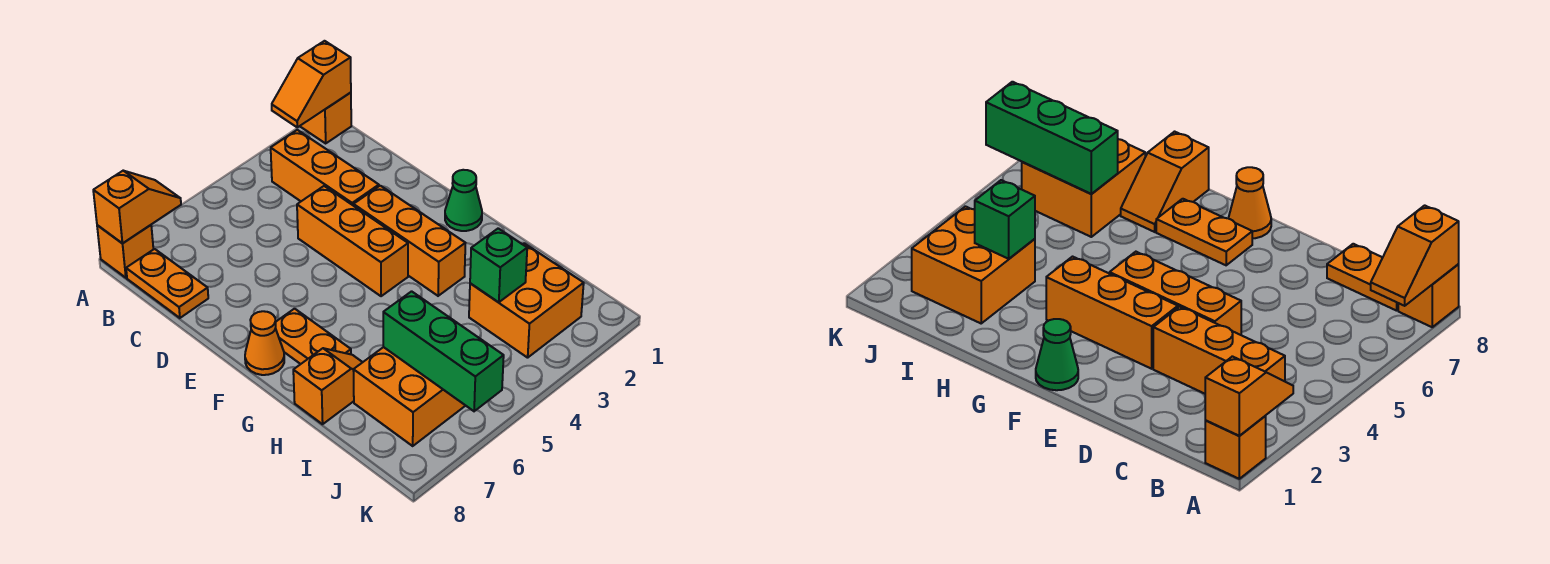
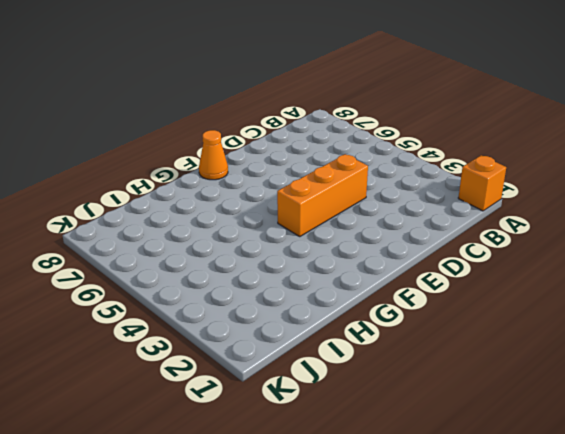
none -> orange brick A8 level 1
none -> orange brick B3:D3 level 1
none -> orange plate B8:C8 level 1

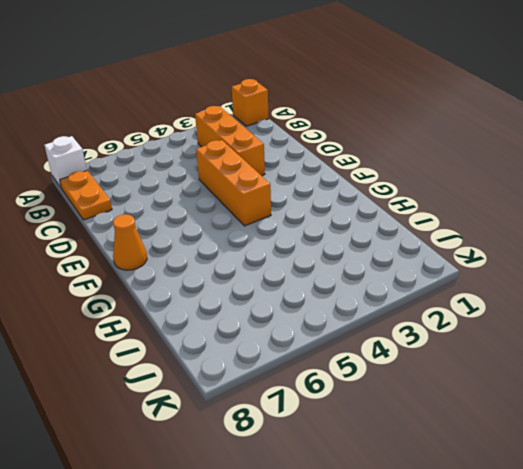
white brick A8 level 1 -> orange brick A8 level 1
none -> orange brick E3:G3 level 1
none -> green cone F1 level 1
none -> orange plate F7:G7 level 1

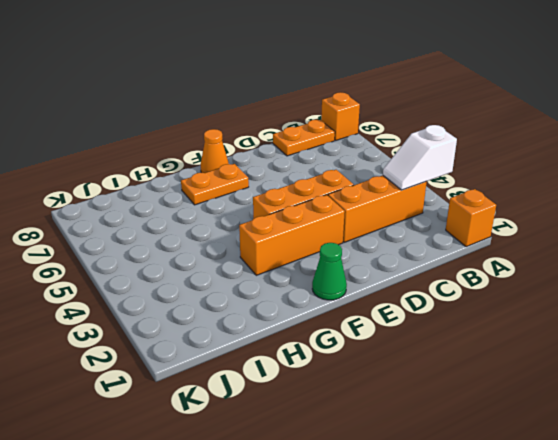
white slope A3:B3 level 2 top A -> none
none -> orange slope H7:H8 level 1 top 8
none -> orange brick I2:J3 level 1
none -> orange brick I6:J7 level 1

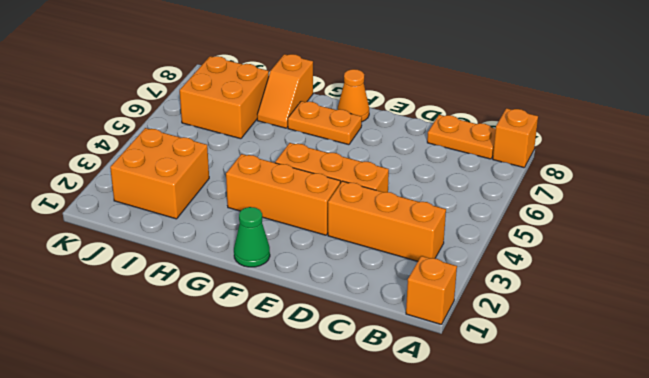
none -> orange slope A1:A2 level 2 top 1
none -> orange slope A7:A8 level 2 top 8
none -> green brick I3 level 2

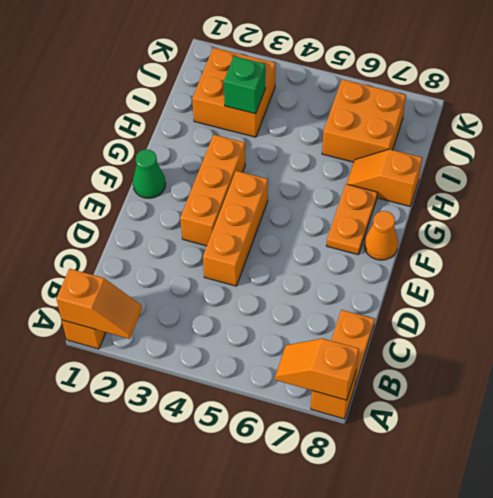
none -> orange brick B3:D3 level 1
none -> green brick I6:K6 level 2

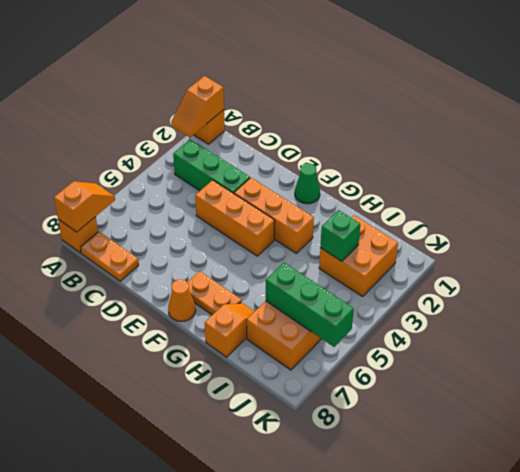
green brick B3:D3 level 1 -> orange brick B3:D3 level 1

